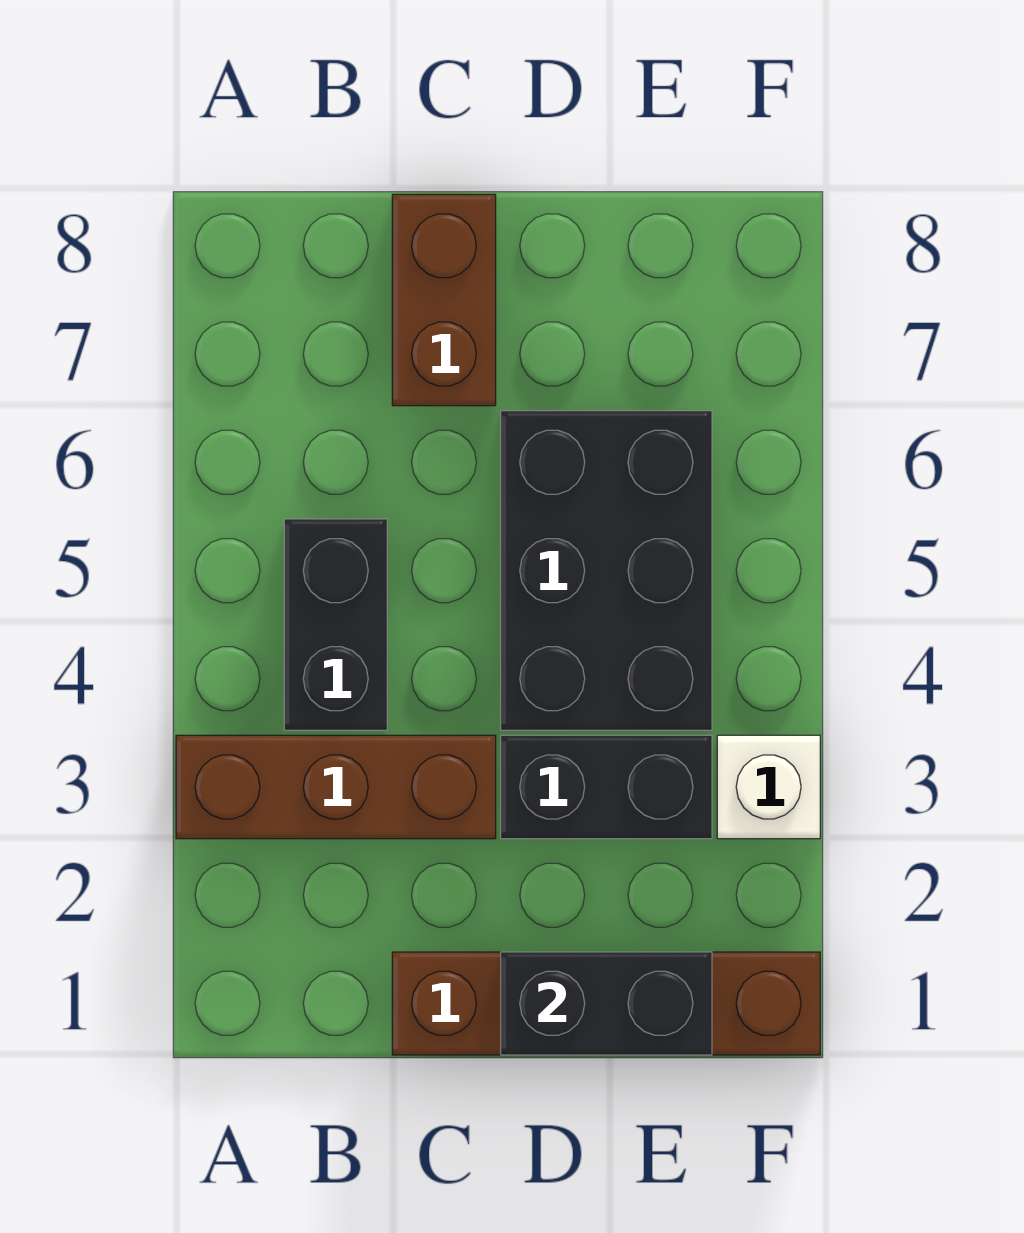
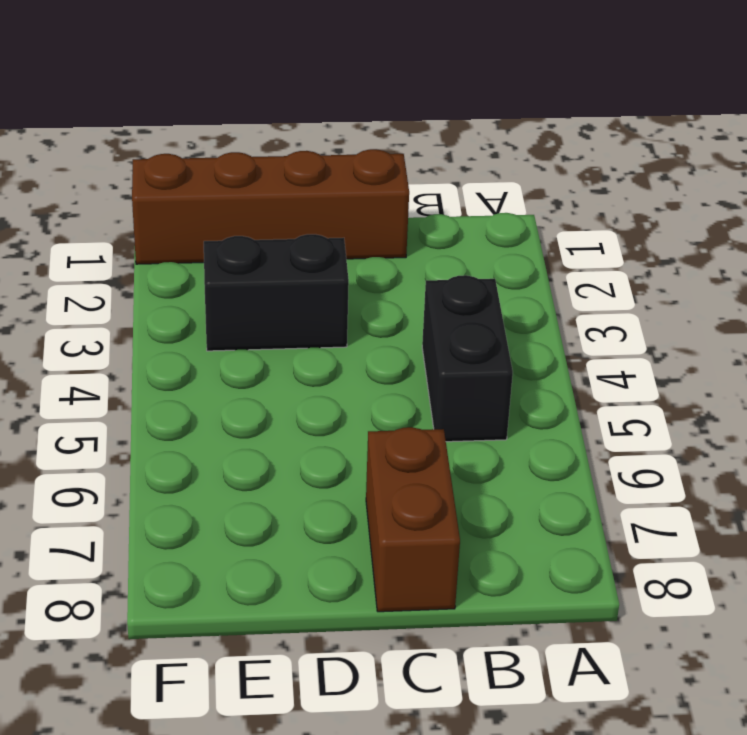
none -> brown brick A3:C3 level 1
none -> black brick D4:E6 level 1

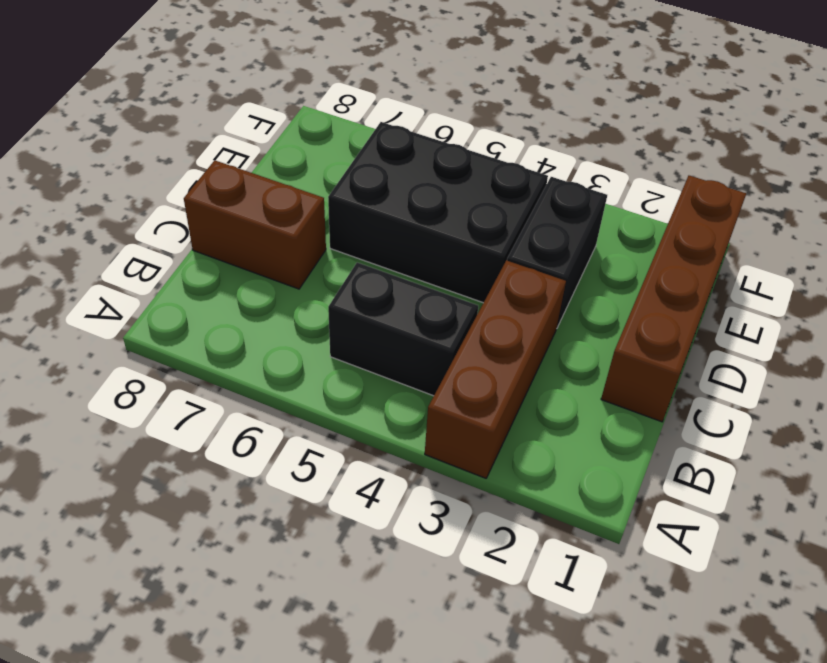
none -> white brick F3 level 1
none -> black brick D1:E1 level 2

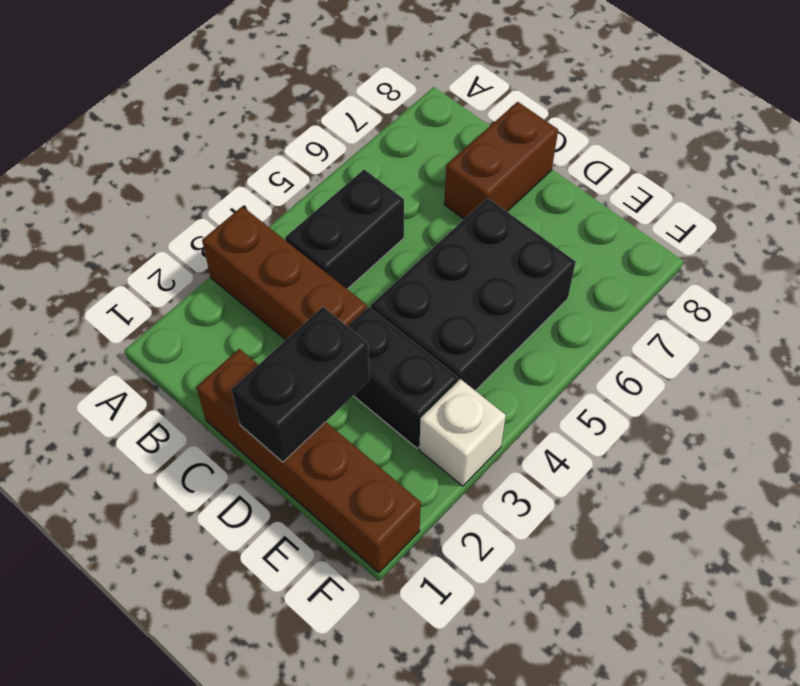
black brick D1:D2 level 2 -> black brick D1:E1 level 2

